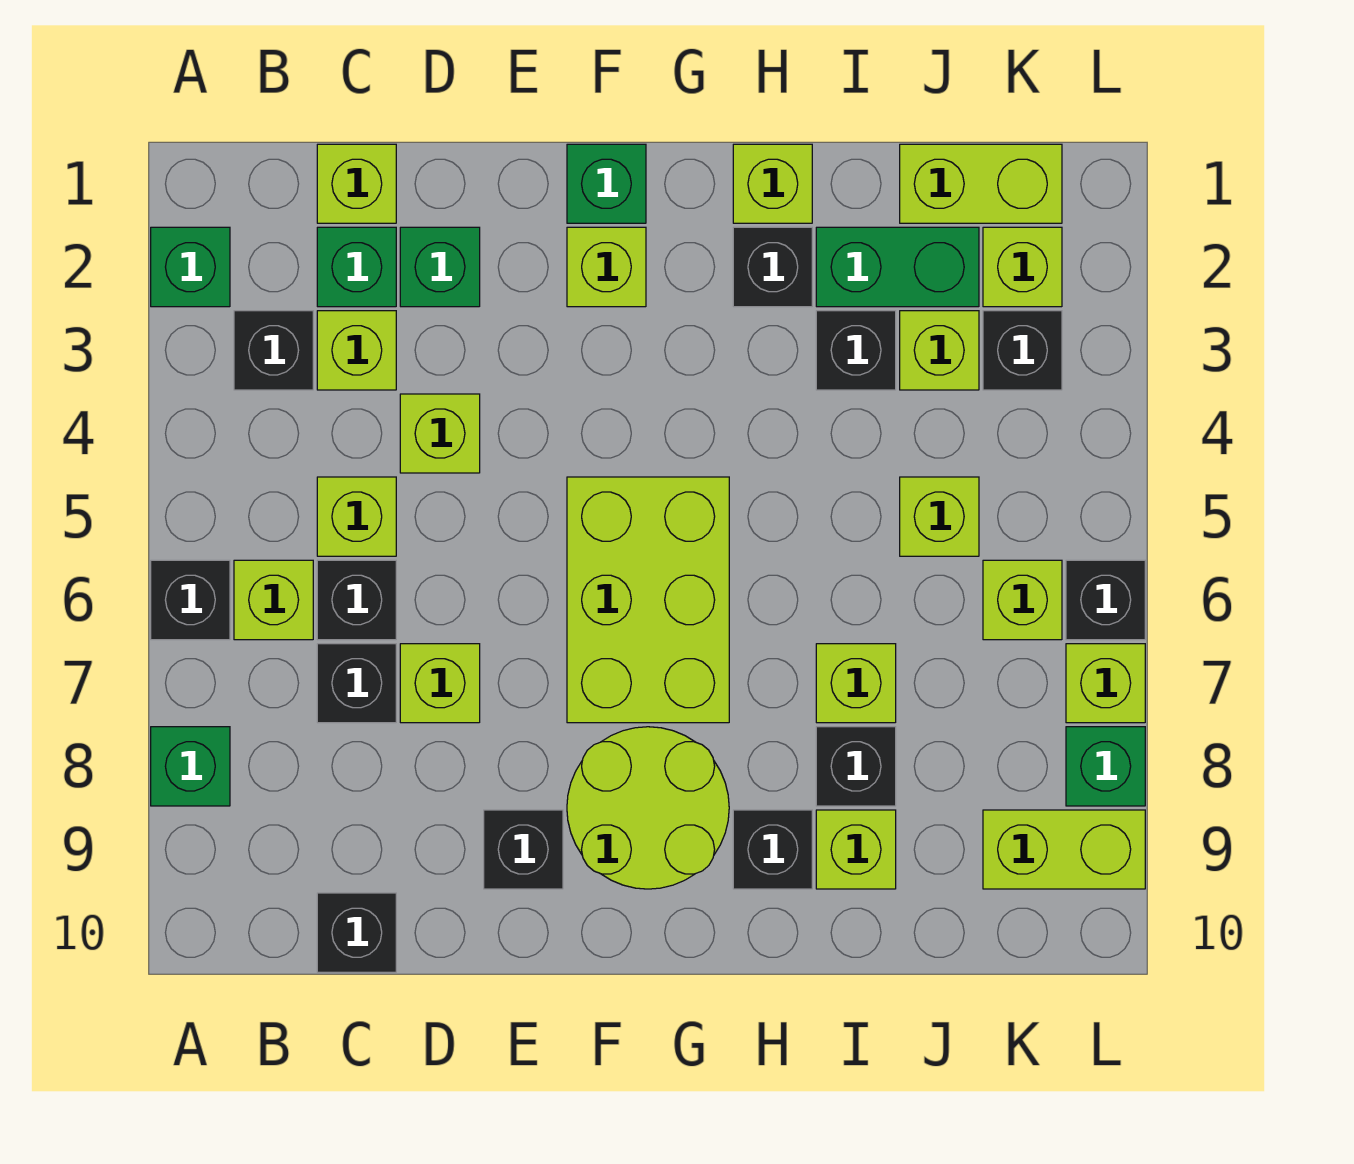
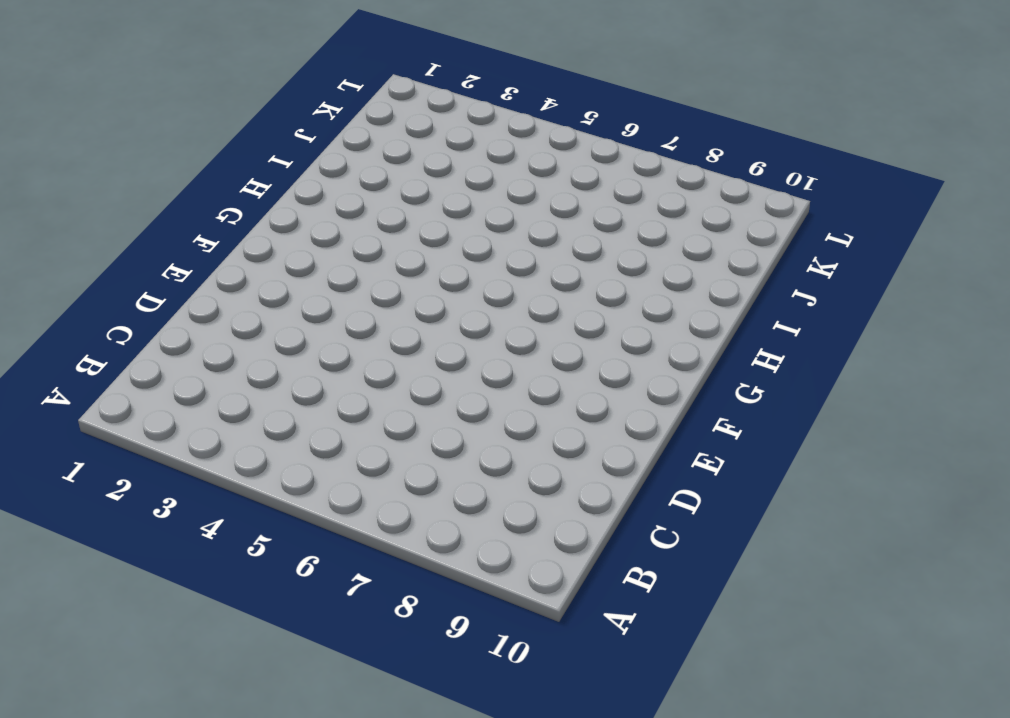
none -> green brick A2 level 1
none -> black brick A6 level 1
none -> green brick A8 level 1
none -> black brick B3 level 1

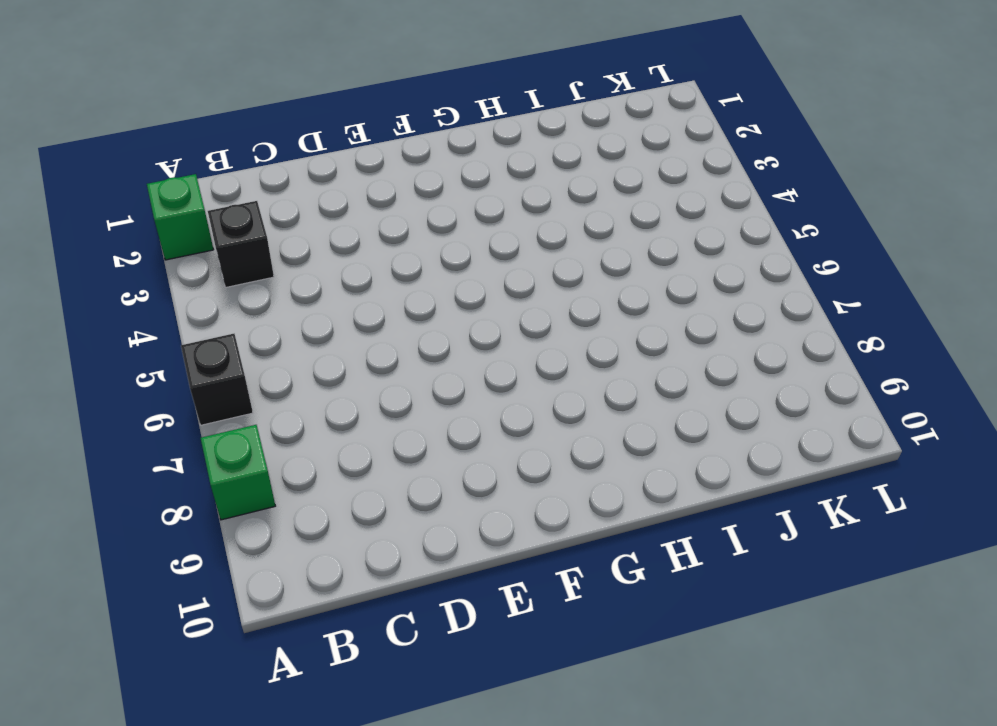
none -> lime brick B6 level 1
none -> lime brick C1 level 1
none -> green brick C2 level 1
none -> lime brick C3 level 1

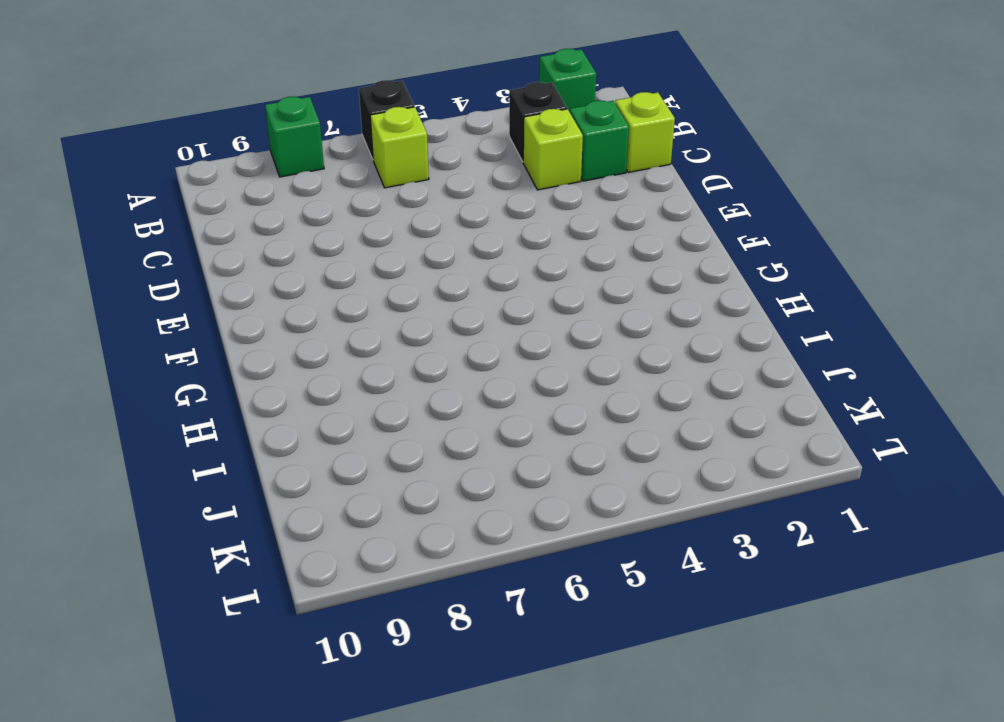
none -> lime brick C5 level 1
none -> black brick C6 level 1
none -> black brick C7 level 1
none -> black brick C10 level 1

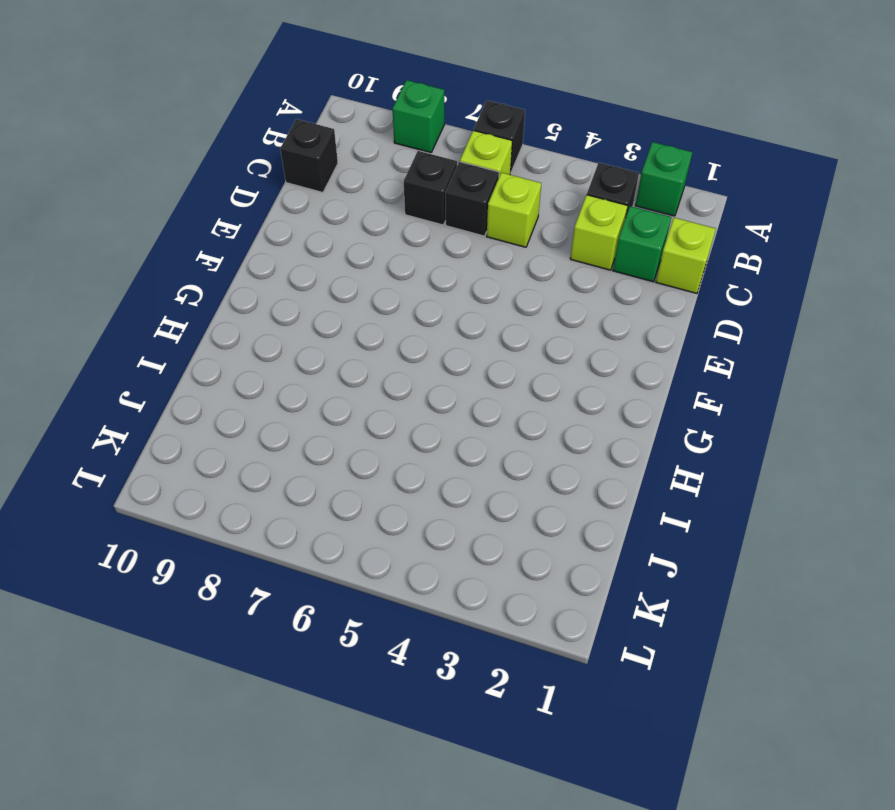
none -> green brick D2 level 1
none -> lime brick D4 level 1
none -> lime brick D7 level 1
none -> black brick E9 level 1

